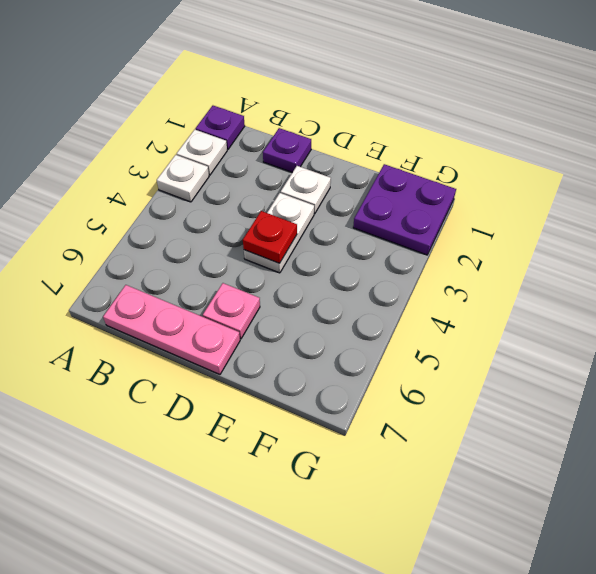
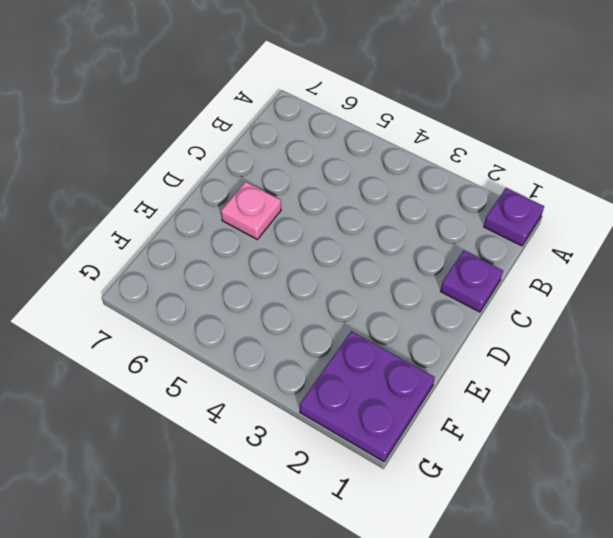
none -> white plate A2 level 1
none -> white plate A3 level 1

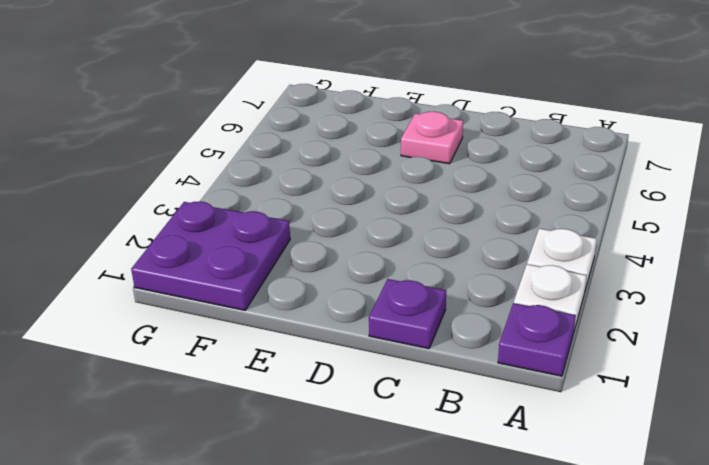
none -> pink plate B7:D7 level 1
none -> white plate D2 level 1

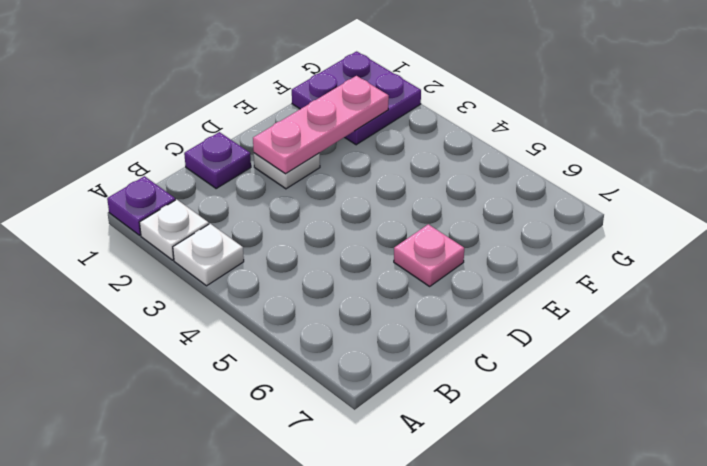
pink plate D2:F2 level 2 -> pink plate B7:D7 level 1
none -> white plate D3:D4 level 1
none -> red plate D4 level 2

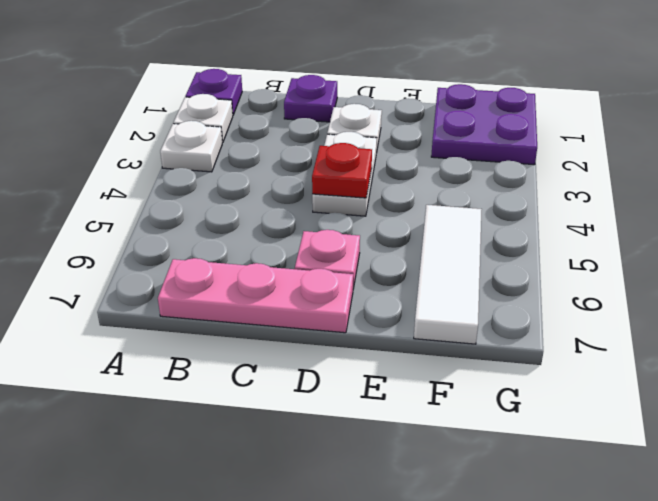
white tile F5:F7 level 1 -> none

